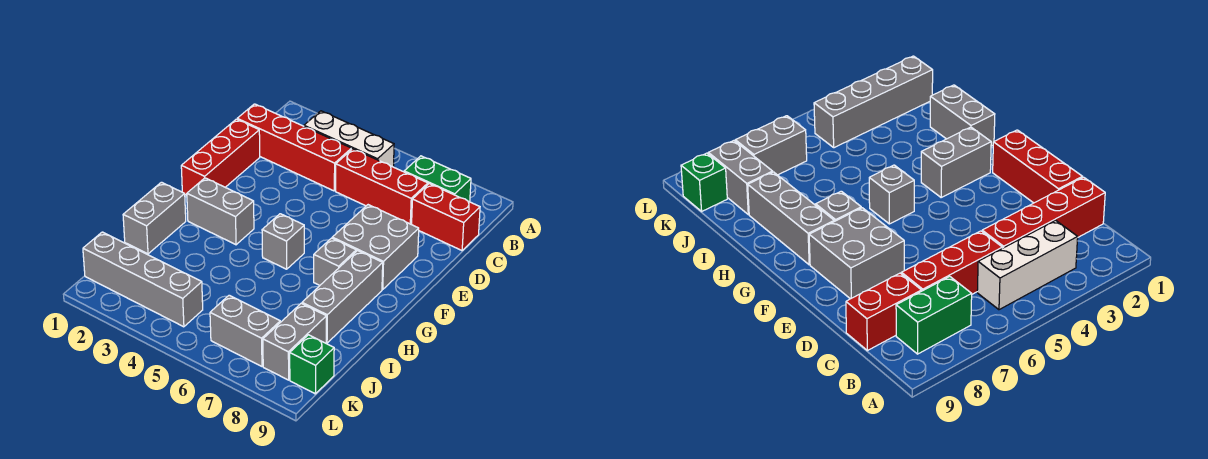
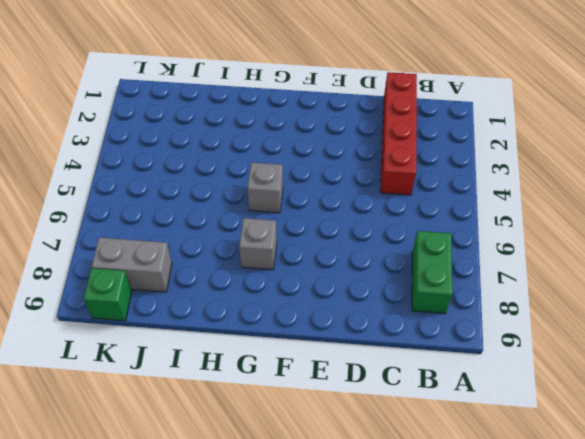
none -> white brick B3:B5 level 1
none -> red brick C5:C7 level 1
none -> red brick C8:C9 level 1

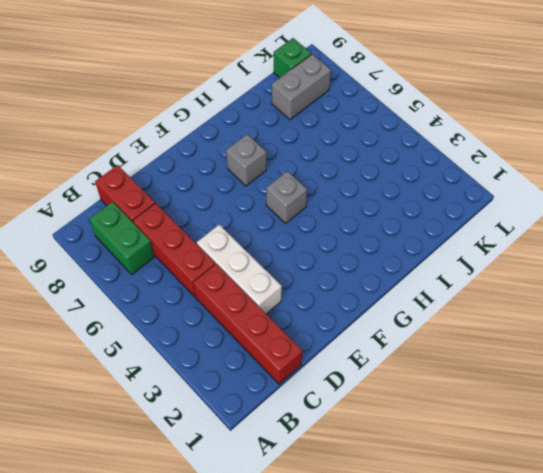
white brick D3:D5 level 1 -> white brick B3:B5 level 1
none -> red brick D1:F1 level 1
none -> grey brick E7:F8 level 1
none -> grey brick G2:G3 level 1

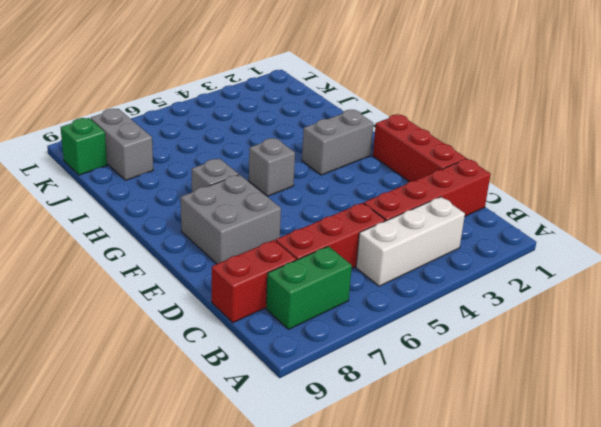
none -> grey brick G8:I8 level 1
none -> grey brick H1:I1 level 1
none -> grey brick K1:K4 level 1

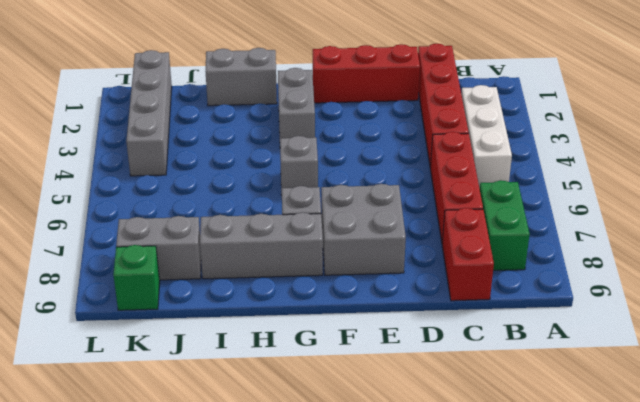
none -> grey brick K6:K7 level 1

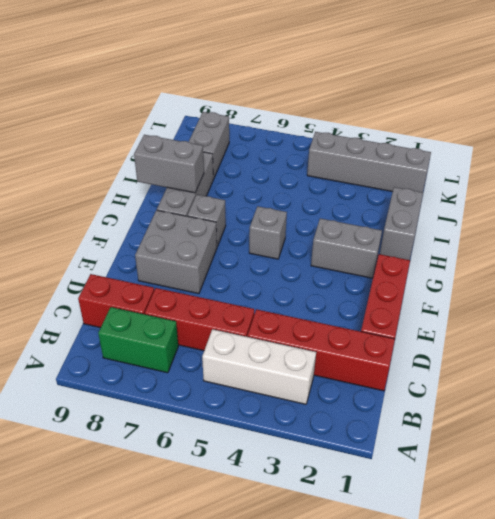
grey brick H8:H9 level 2 -> grey brick K6:K7 level 1
none -> green brick K9 level 1

